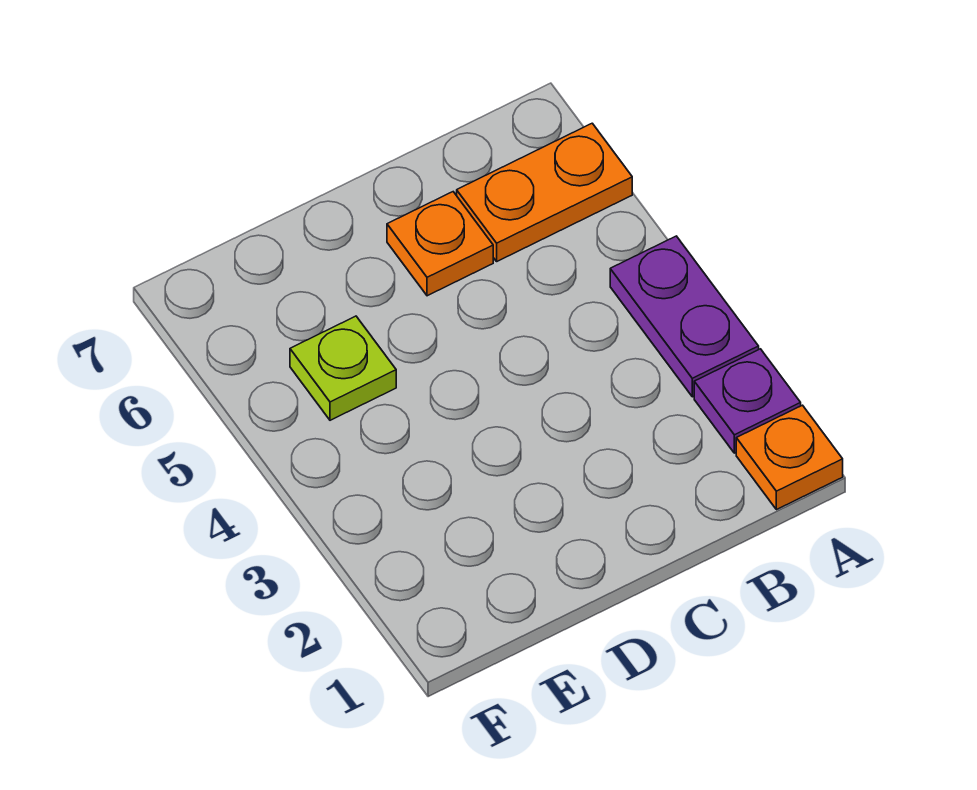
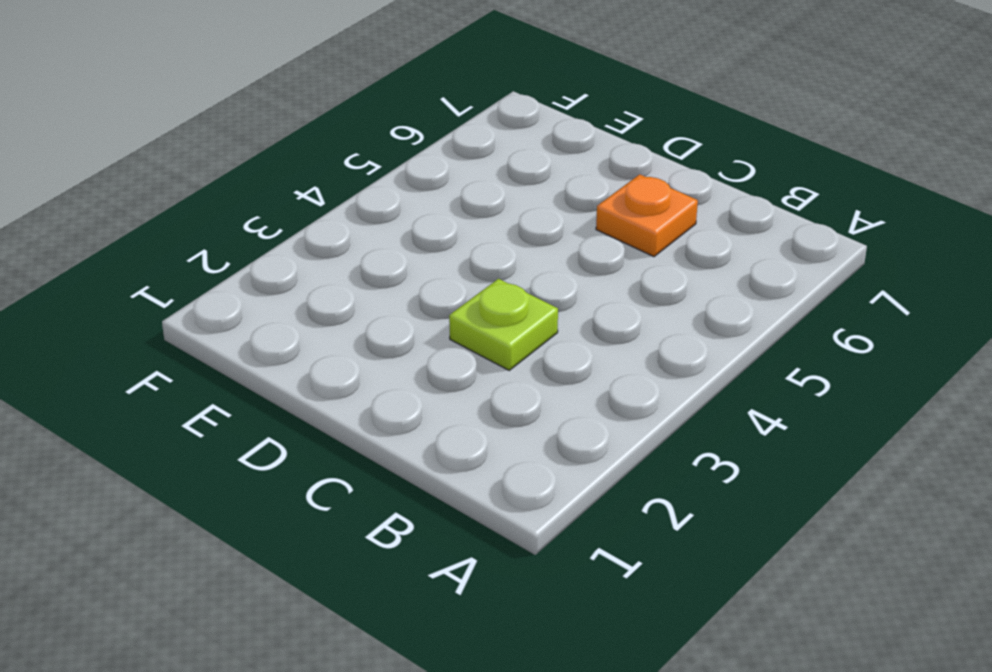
lime plate C3 level 1 -> lime plate E5 level 1
none -> orange plate A1 level 1
none -> purple plate A2 level 1

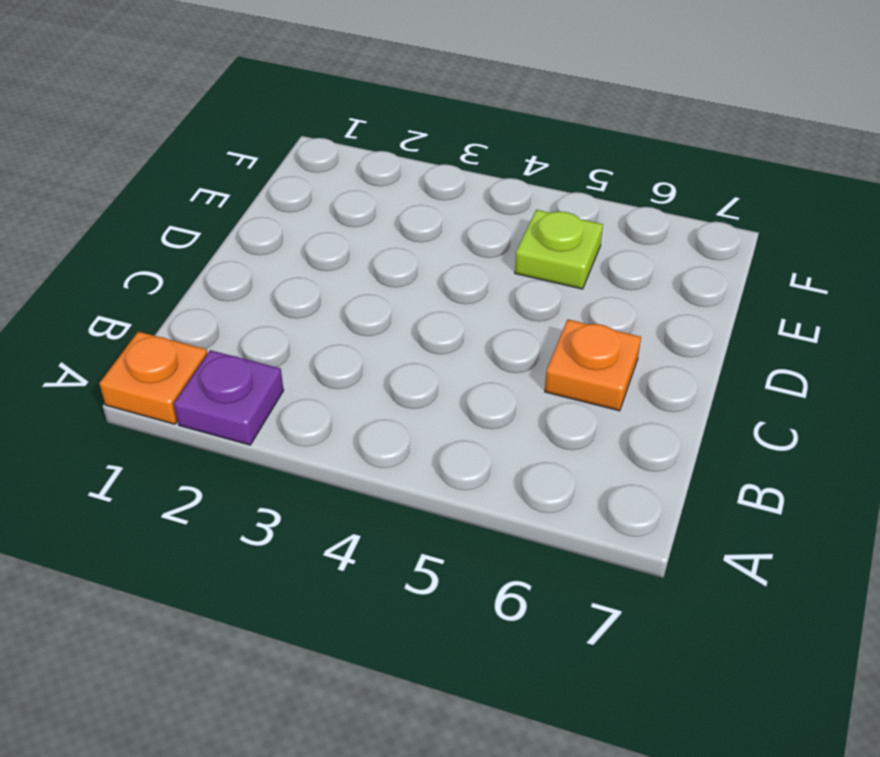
none -> purple plate A3:A4 level 1
none -> orange plate A6:B6 level 1

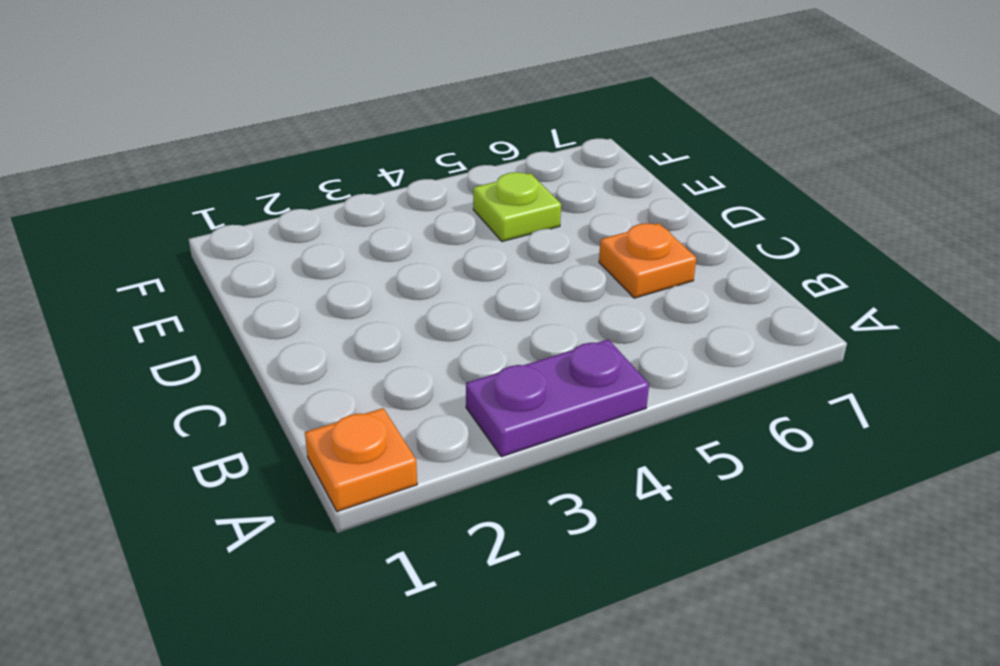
none -> purple plate A2 level 1
none -> orange plate A6:B6 level 1

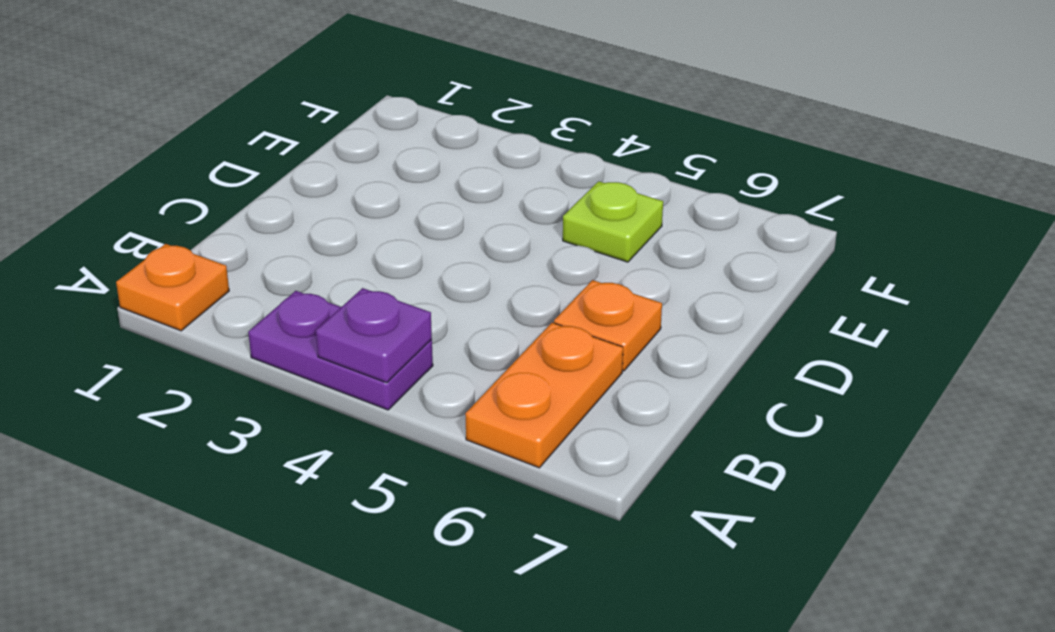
purple plate A4 level 2 -> purple plate A2 level 1

